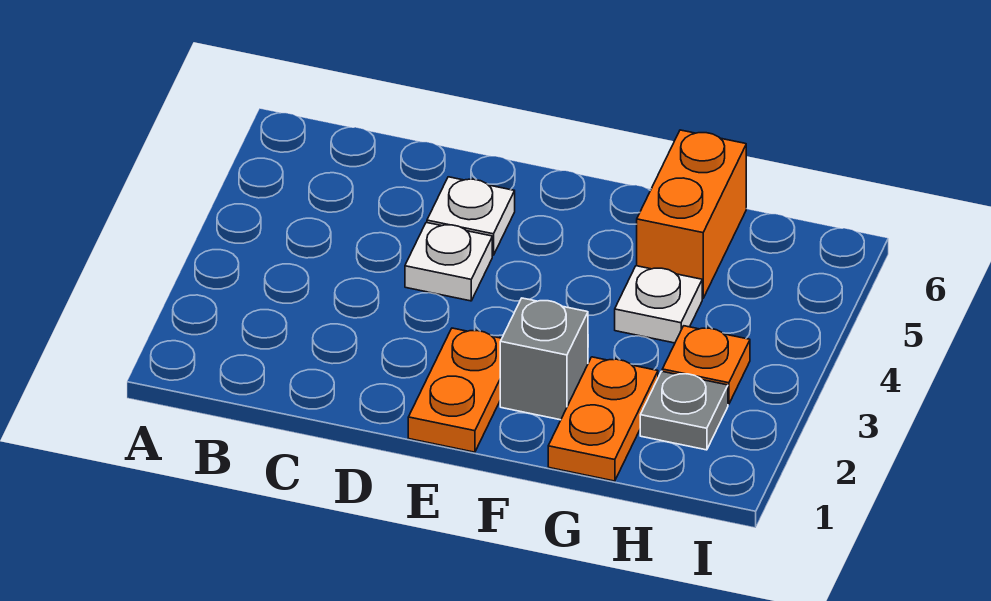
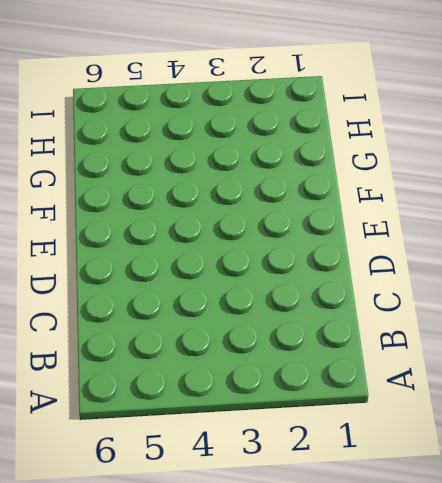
none -> white plate D4 level 1
none -> white plate D5 level 1

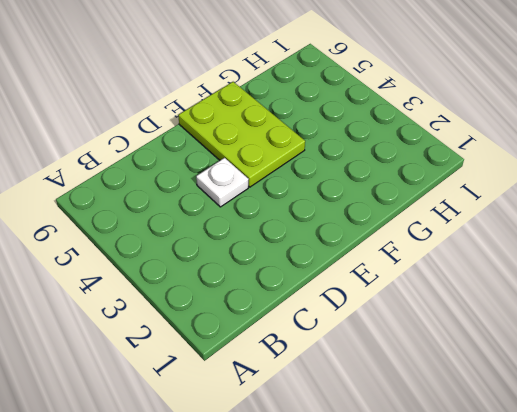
lime plate E4:F6 level 1 -> none
none -> white plate D5 level 1
none -> orange plate E1:E2 level 1

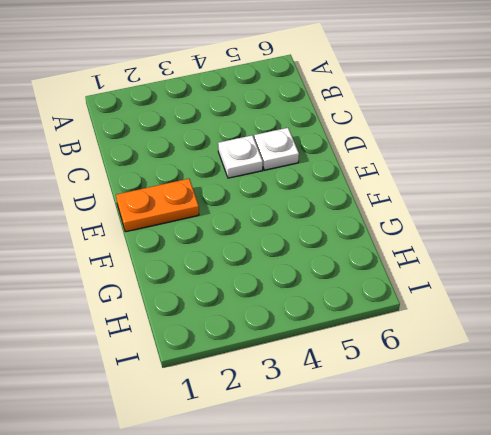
none -> grey brick F2 level 1
none -> orange plate G1:G2 level 1

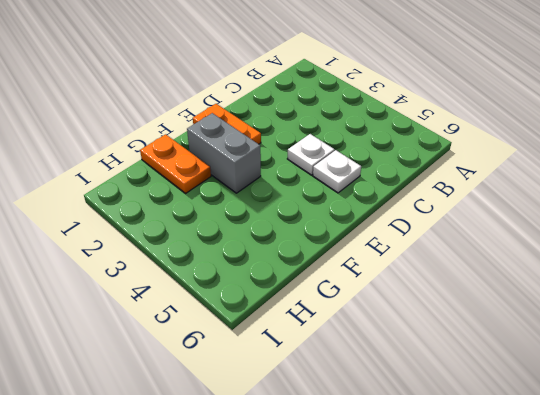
grey brick F2:F3 level 1 -> grey brick F2 level 1
none -> white plate G4 level 1
none -> orange brick G5:G6 level 1

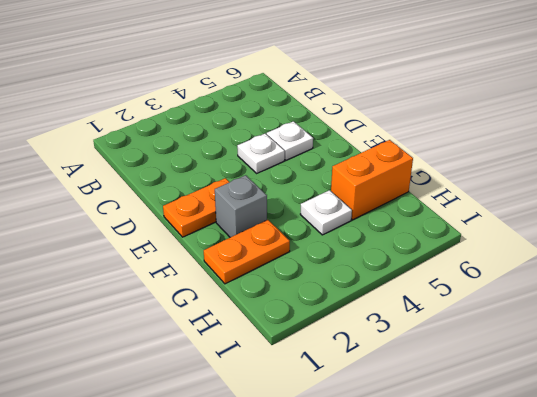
none -> grey plate H2 level 1
none -> orange plate H3 level 1

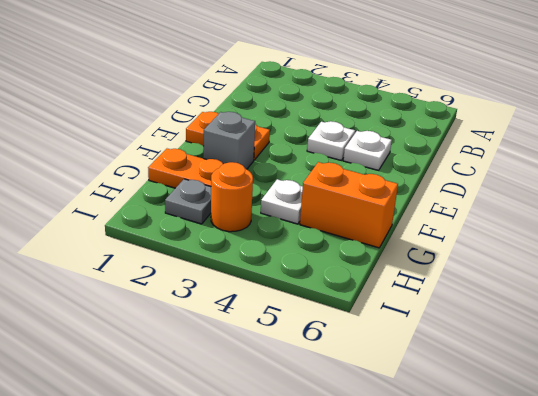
orange round brick H3 level 1 -> orange plate H3 level 1

